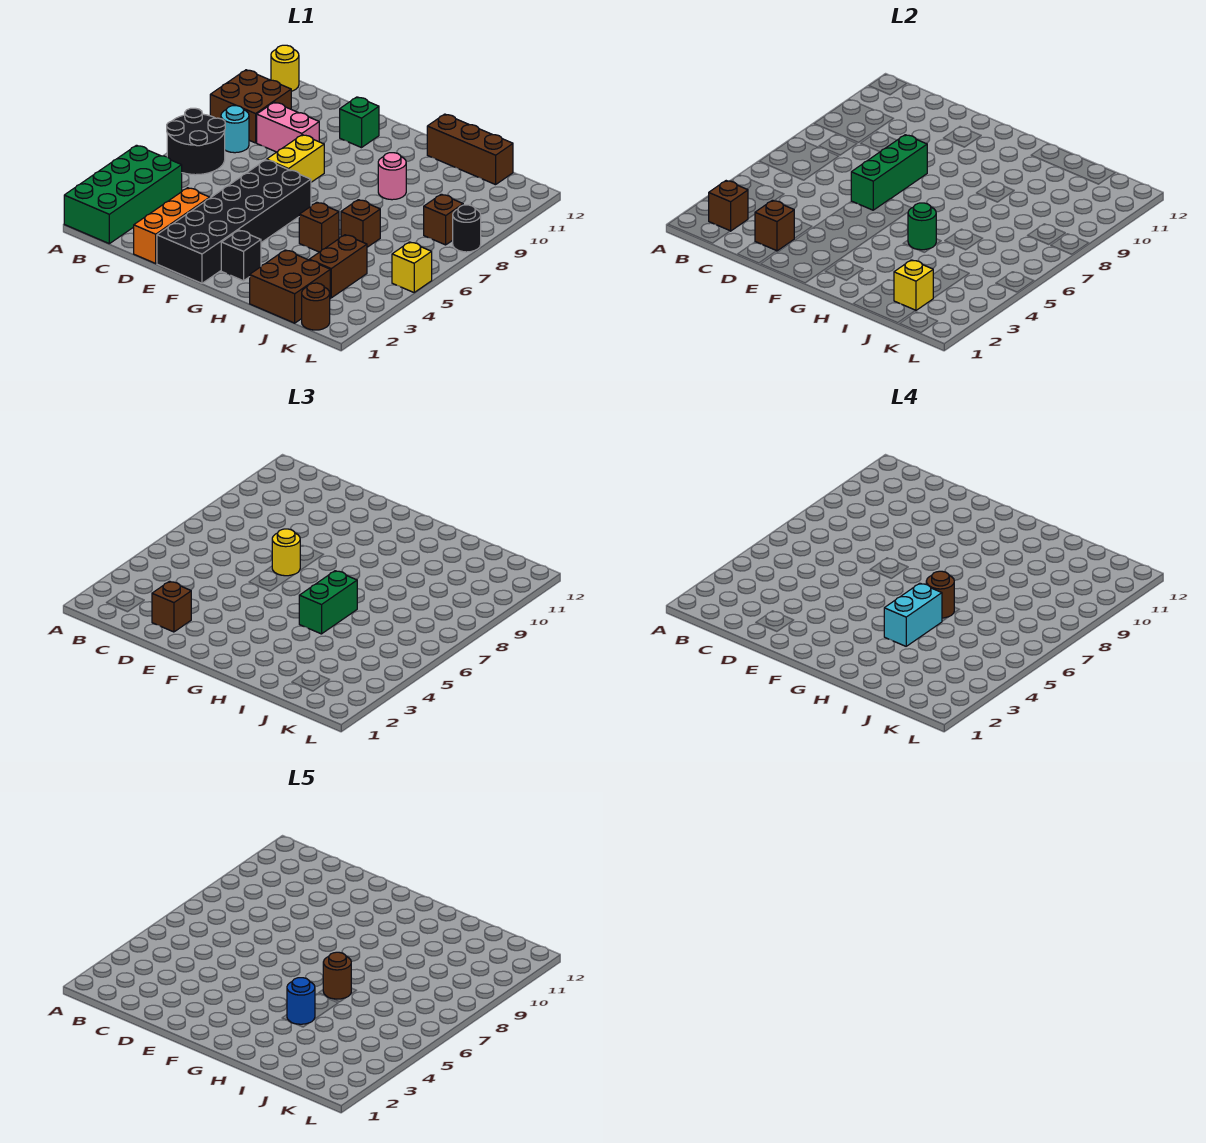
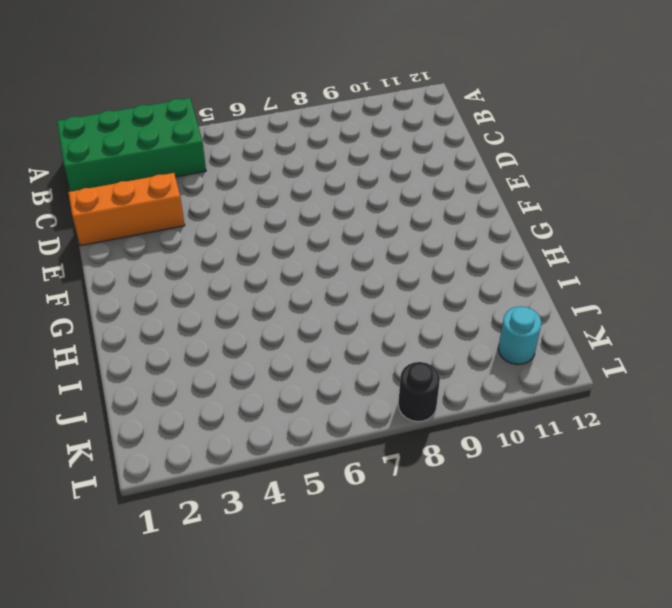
cyan round brick K11 level 1 -> cyan round brick B8 level 1
none -> black round brick A6:B7 level 1
none -> brown brick A9:B10 level 1
none -> yellow round brick A12 level 1
none -> pink brick C9:D9 level 1

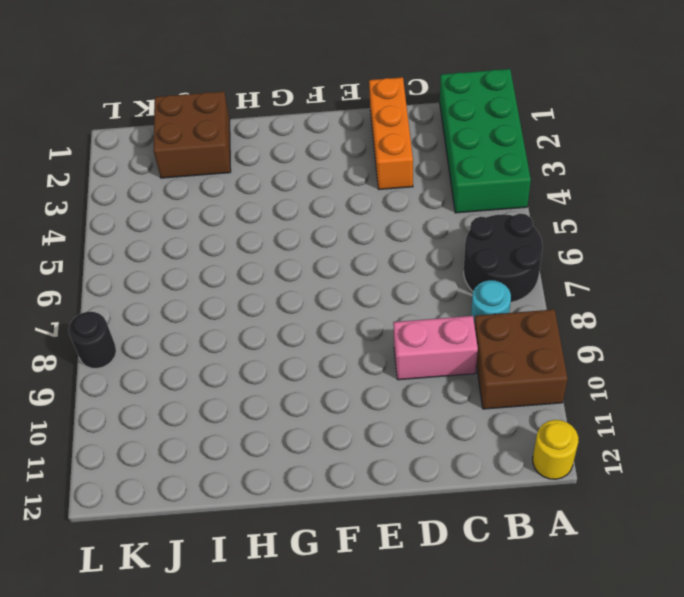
none -> black brick E1:F6 level 1
none -> yellow brick E7:E8 level 1
none -> green brick E11 level 1
none -> black brick G2 level 1

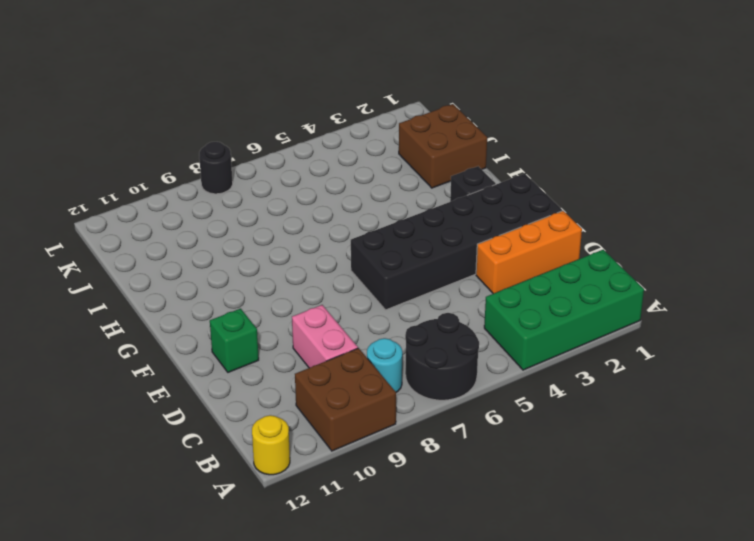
none -> yellow brick E7:E8 level 1
none -> brown brick H5 level 1
none -> pink round brick H9 level 1
none -> brown brick H12:J12 level 1

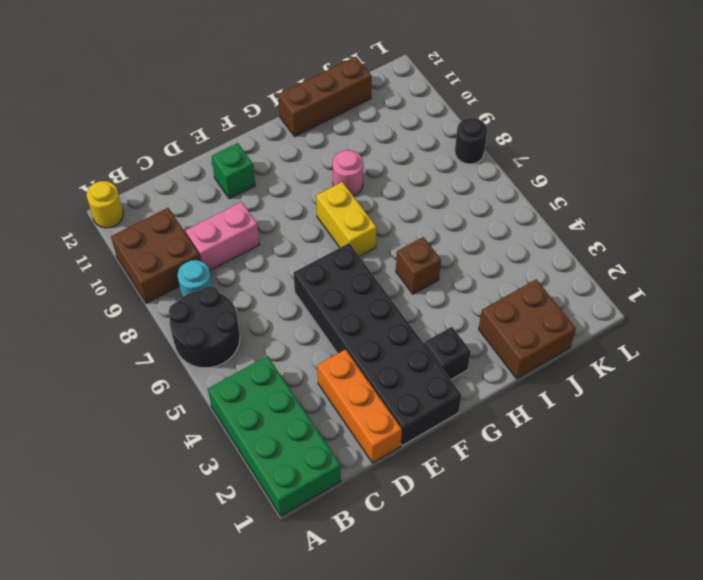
yellow brick G7:G8 level 1 -> yellow brick E7:E8 level 1
none -> brown brick I6 level 1
none -> brown brick J3:J4 level 1
none -> brown round brick K1 level 1
none -> brown brick K8 level 1

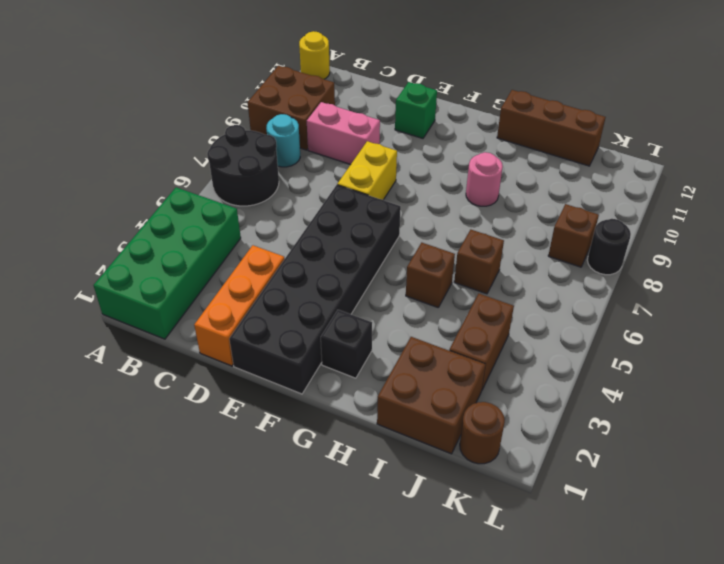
none -> yellow brick L5 level 1
none -> brown brick B2 level 2
none -> brown brick D2 level 2
none -> green brick E6:E8 level 2

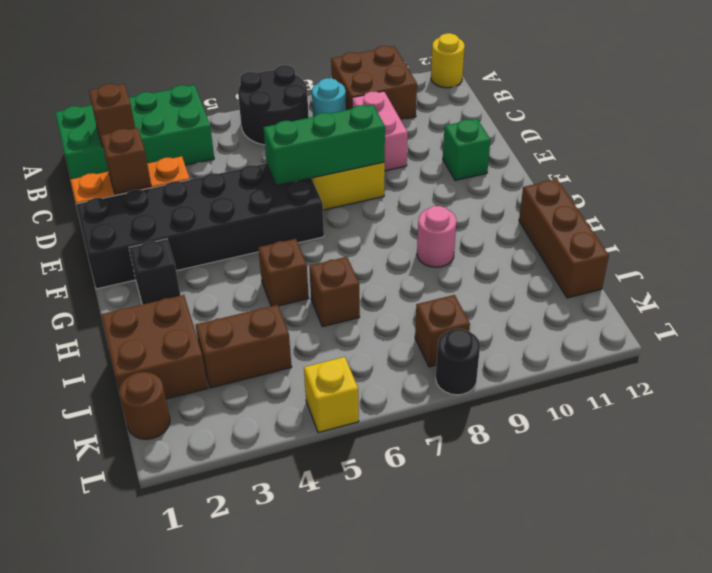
none -> green round brick H5 level 2
none -> yellow brick J2 level 2
none -> brown brick D2 level 3
none -> yellow round brick E7 level 3

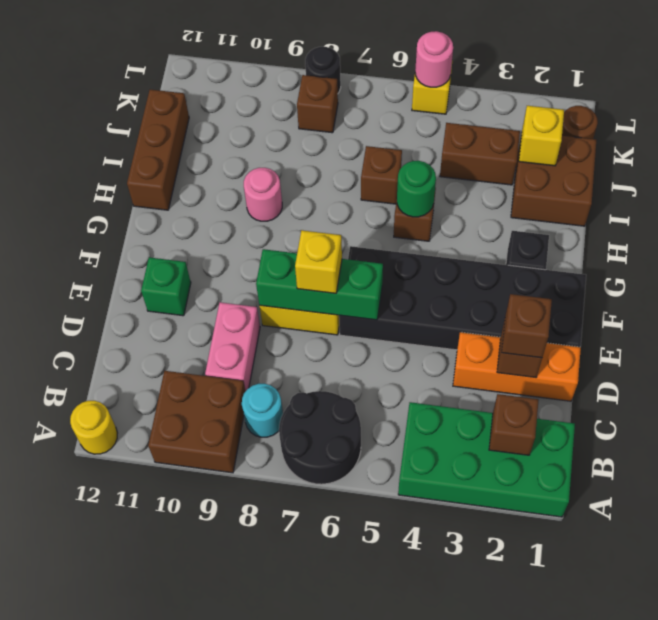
yellow brick E7 level 3 -> yellow round brick E7 level 3
pink round brick L5 level 2 -> none
none -> green brick H5:H6 level 3
none -> cyan brick H4:H5 level 4
none -> brown round brick H6 level 4
none -> blue round brick H4 level 5

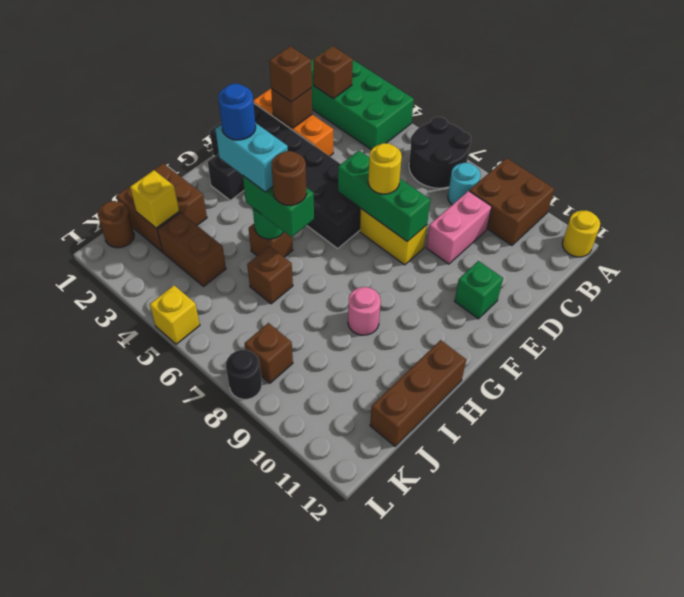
none -> brown round brick H6 level 5

